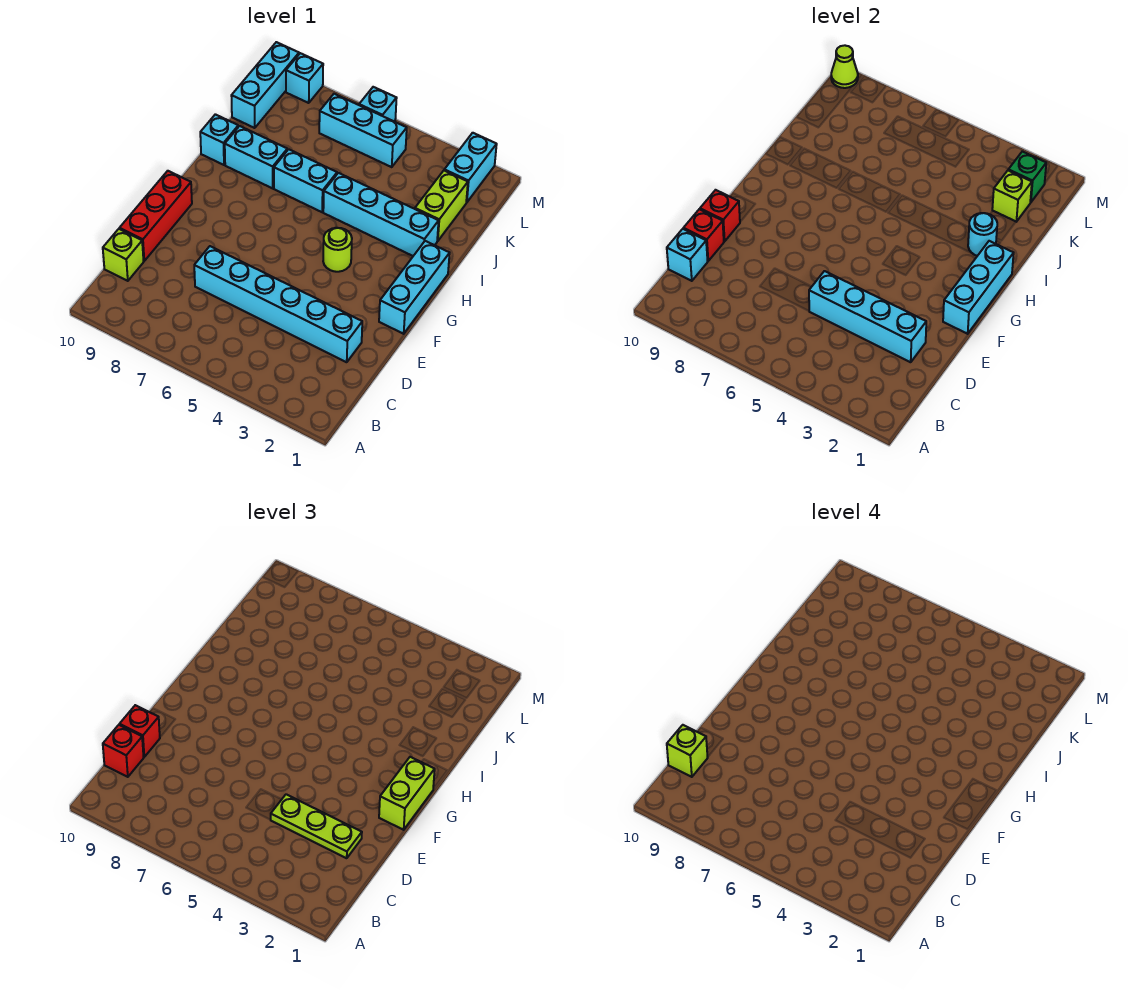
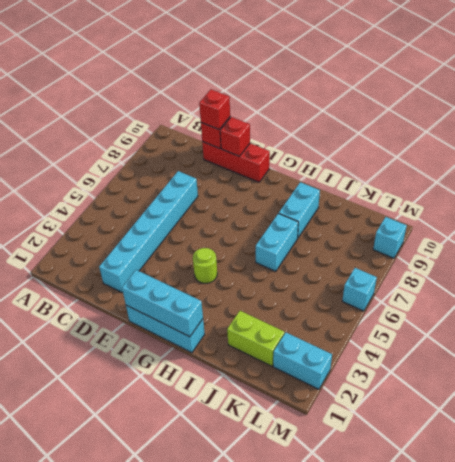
none -> lime brick C10 level 1
none -> cyan brick I2:I5 level 1
none -> cyan brick I10 level 1

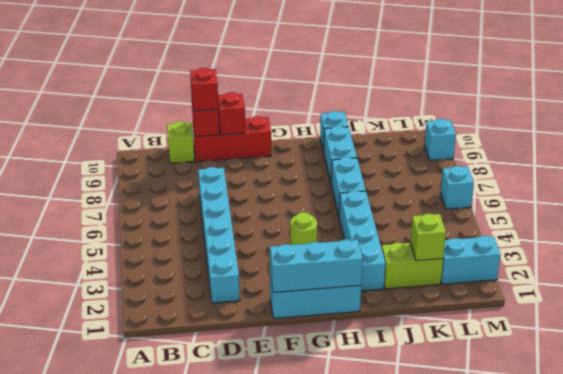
none -> cyan brick K10:M10 level 1
none -> cyan brick L5:L7 level 1
none -> cyan brick C10 level 2

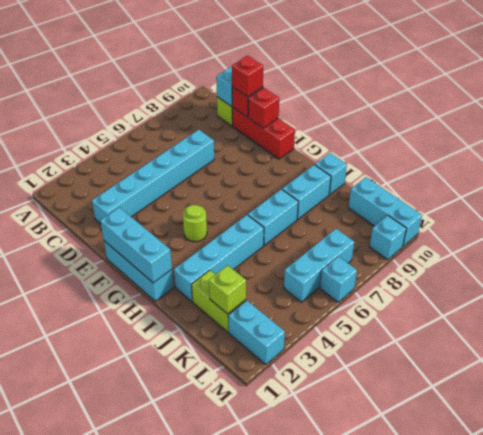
none -> cyan brick D2:D5 level 2
none -> cyan round brick I2 level 2
none -> green brick L2 level 2

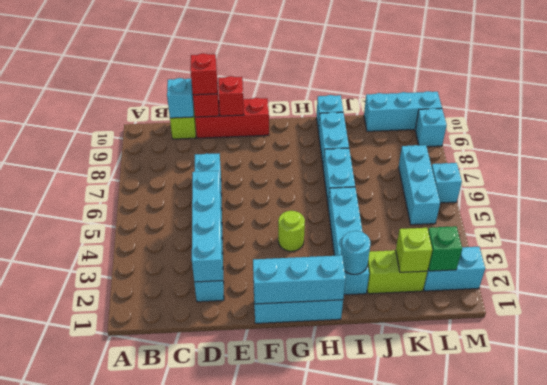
none -> lime cone M10 level 2
none -> red brick C10 level 3
none -> lime plate D2:D4 level 3

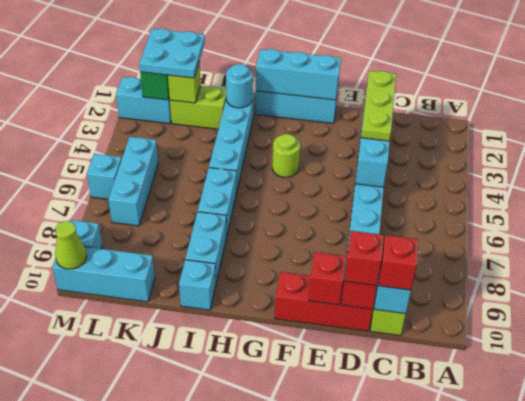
cyan plate K1:L2 level 3 -> none
none -> lime brick F1:G1 level 3
none -> lime brick C10 level 4

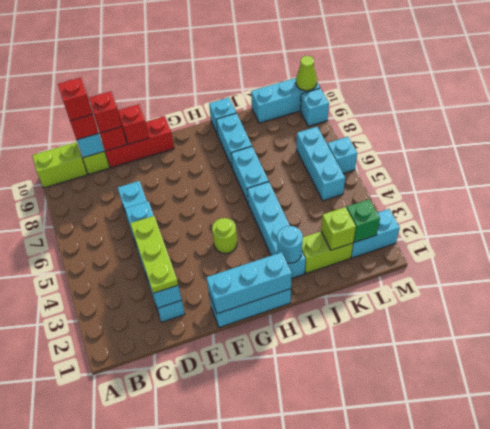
lime brick A10:B10 level 1 -> lime brick F1:G1 level 3
red brick C10 level 4 -> lime brick C10 level 4

